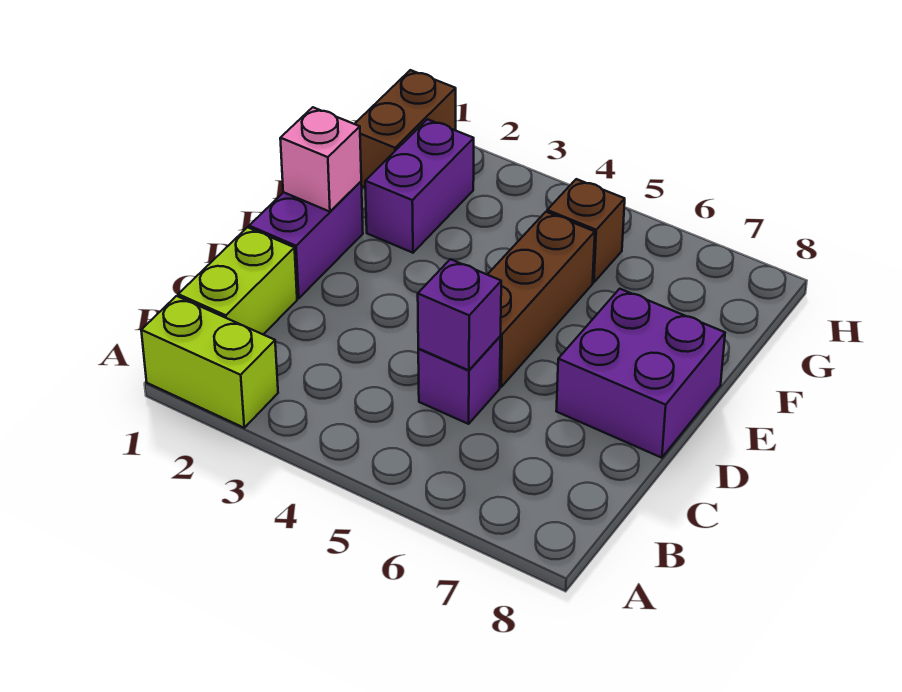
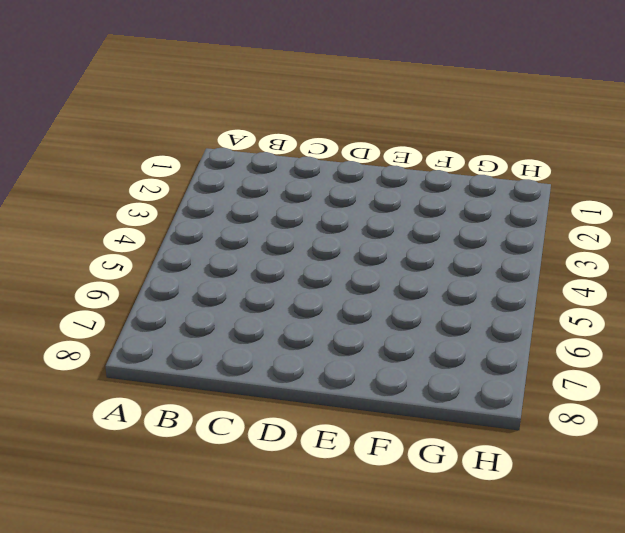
none -> lime brick A1:A2 level 1
none -> lime brick B1:C1 level 1

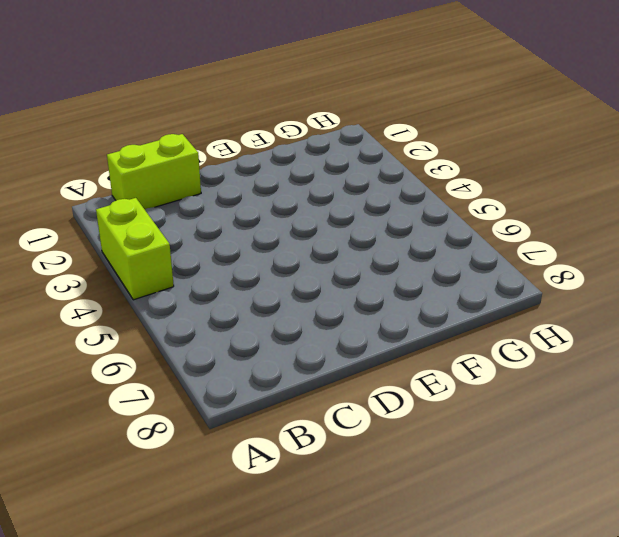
lime brick A3:A4 level 1 -> lime brick A1:A2 level 1
none -> purple brick C5 level 1
none -> purple brick D1:E1 level 1

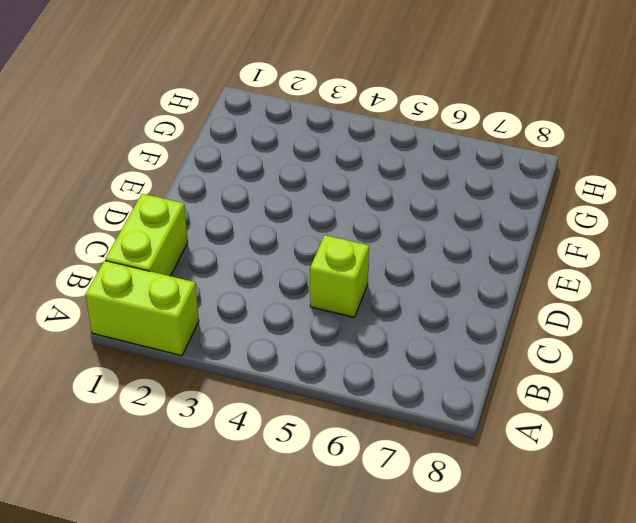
lime brick C5 level 1 -> purple brick C5 level 1
none -> purple brick D1:E1 level 1
none -> brown brick D5:F5 level 1

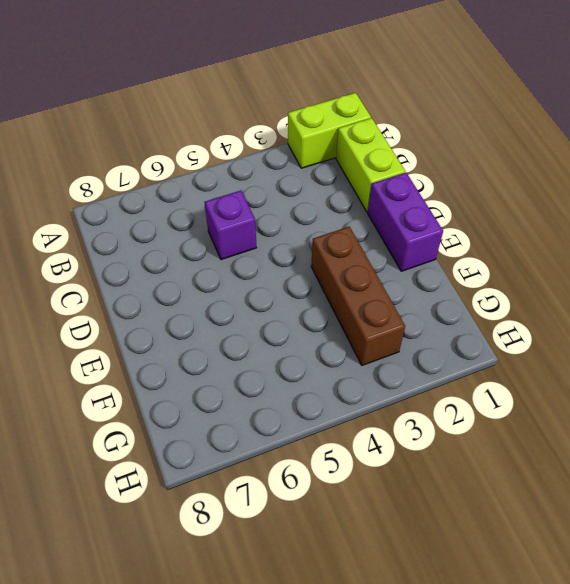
brown brick E3:G3 level 1 -> brown brick D5:F5 level 1
none -> purple brick D7:E8 level 1
none -> purple brick F2:G2 level 1

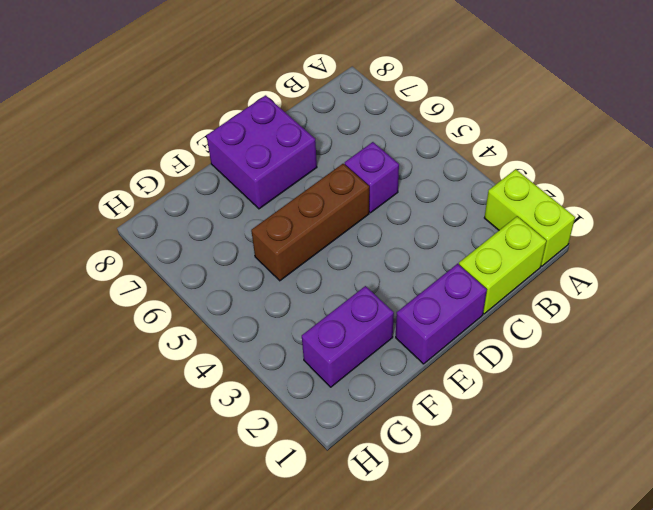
none -> brown brick G1:H1 level 1
none -> brown brick G5 level 1

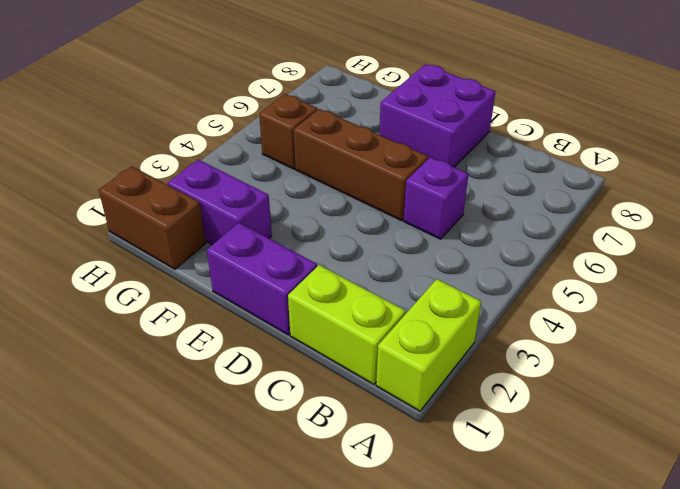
none -> purple brick C5 level 2
none -> pink brick E1 level 2

